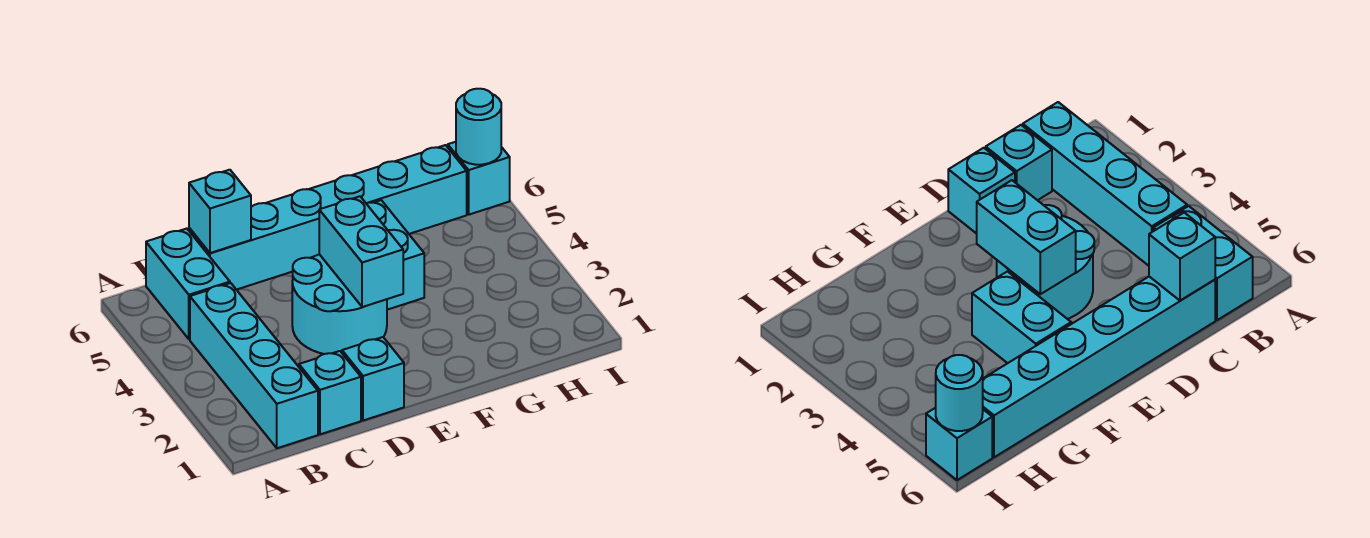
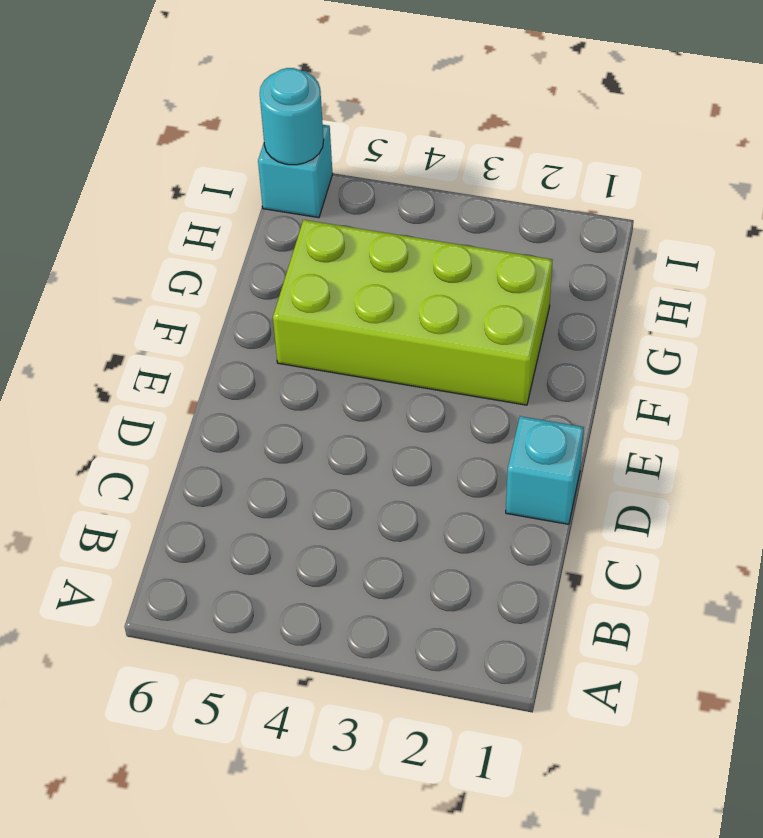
lime brick F2:G5 level 1 -> cyan brick F4:F5 level 1
none -> cyan brick B1:B4 level 1
none -> cyan brick B5:B6 level 1

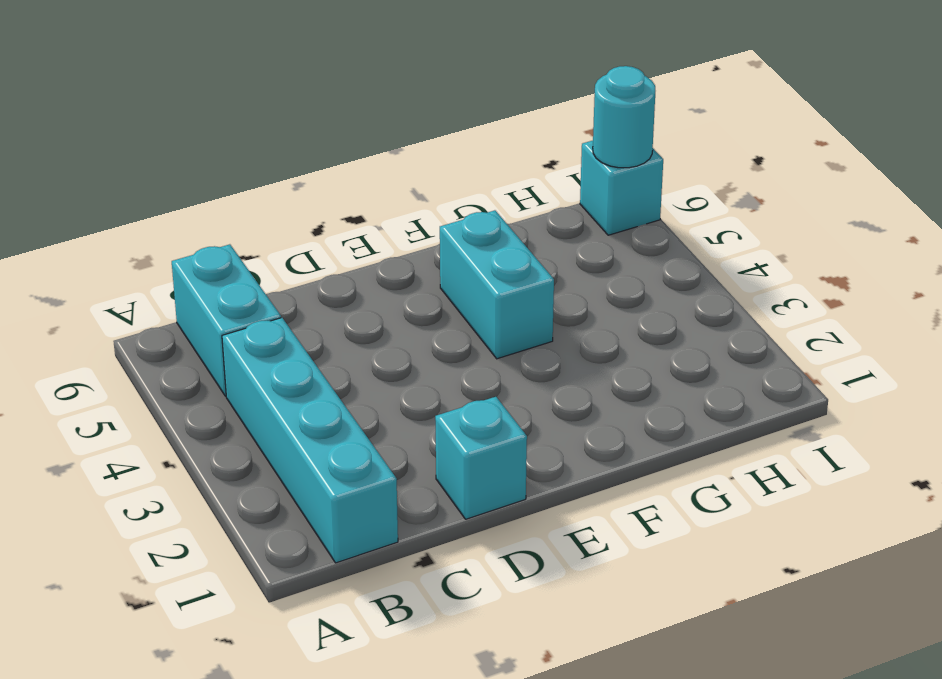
none -> cyan brick C1 level 1
none -> cyan brick C6:H6 level 1

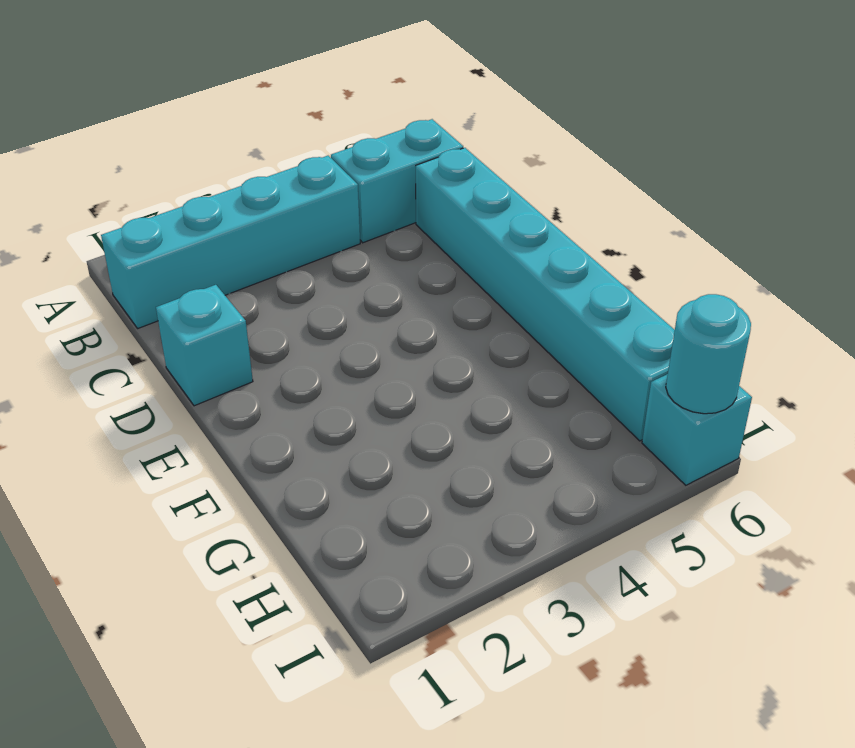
none -> cyan brick C1 level 1
none -> cyan round brick D3:E4 level 1

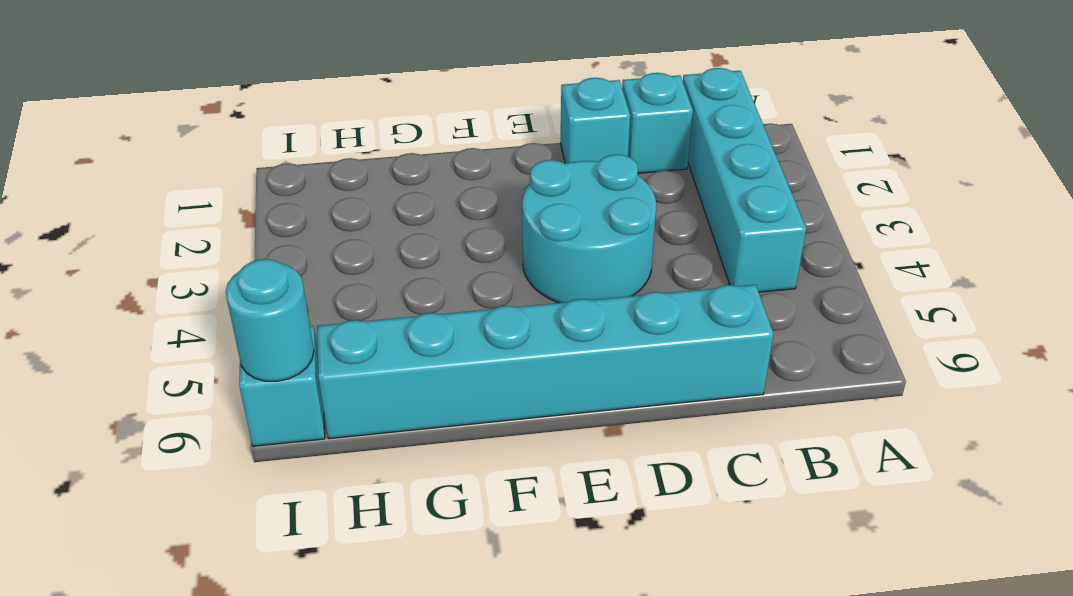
none -> cyan brick B5:B6 level 1
none -> cyan brick F4:F5 level 1

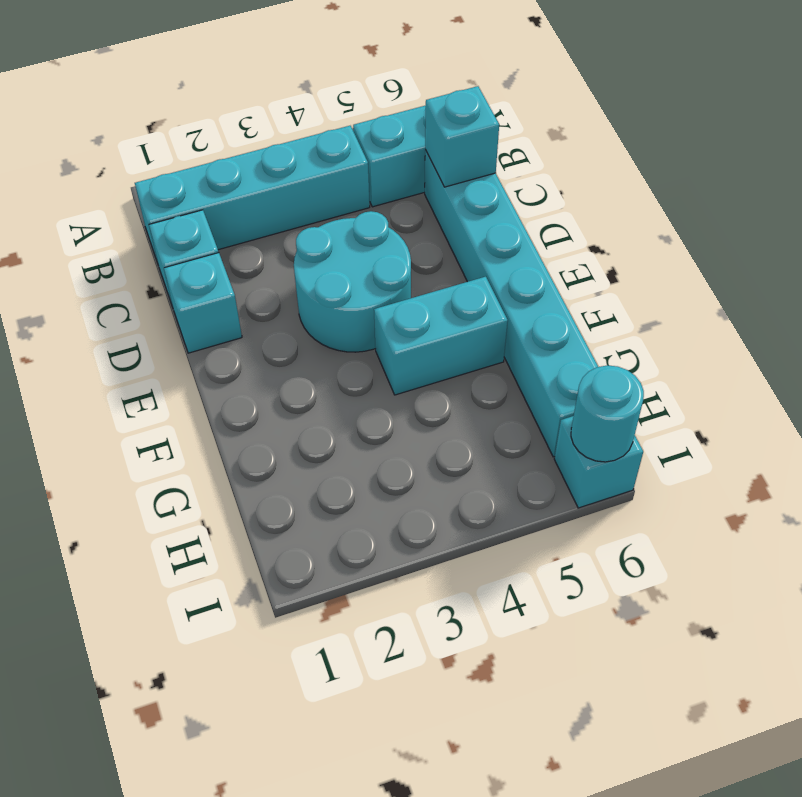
none -> cyan brick E3:E4 level 2

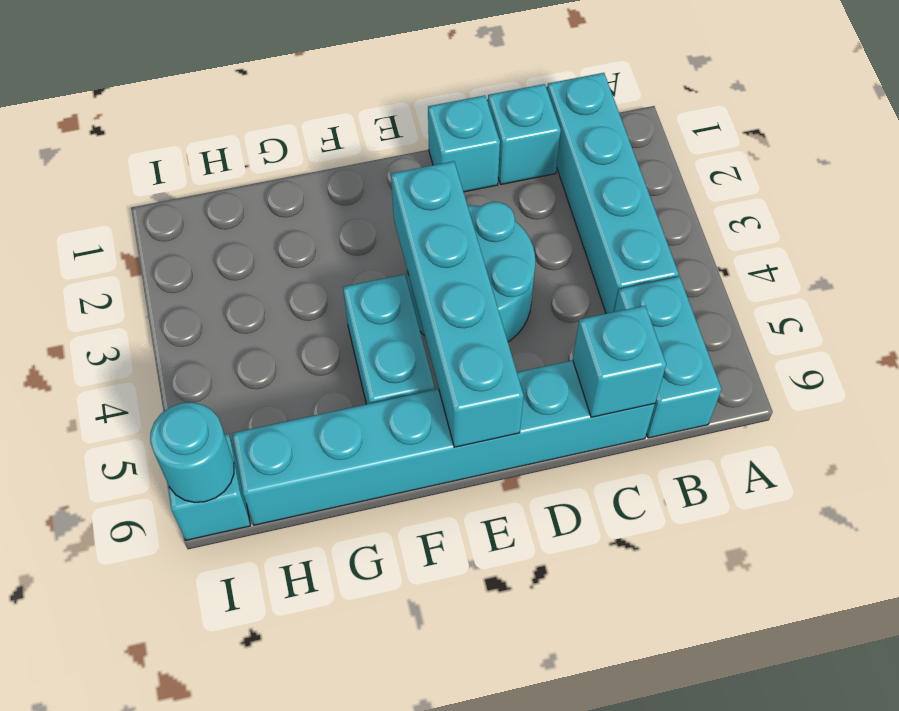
cyan brick E3:E6 level 2 -> cyan brick E3:E4 level 2

